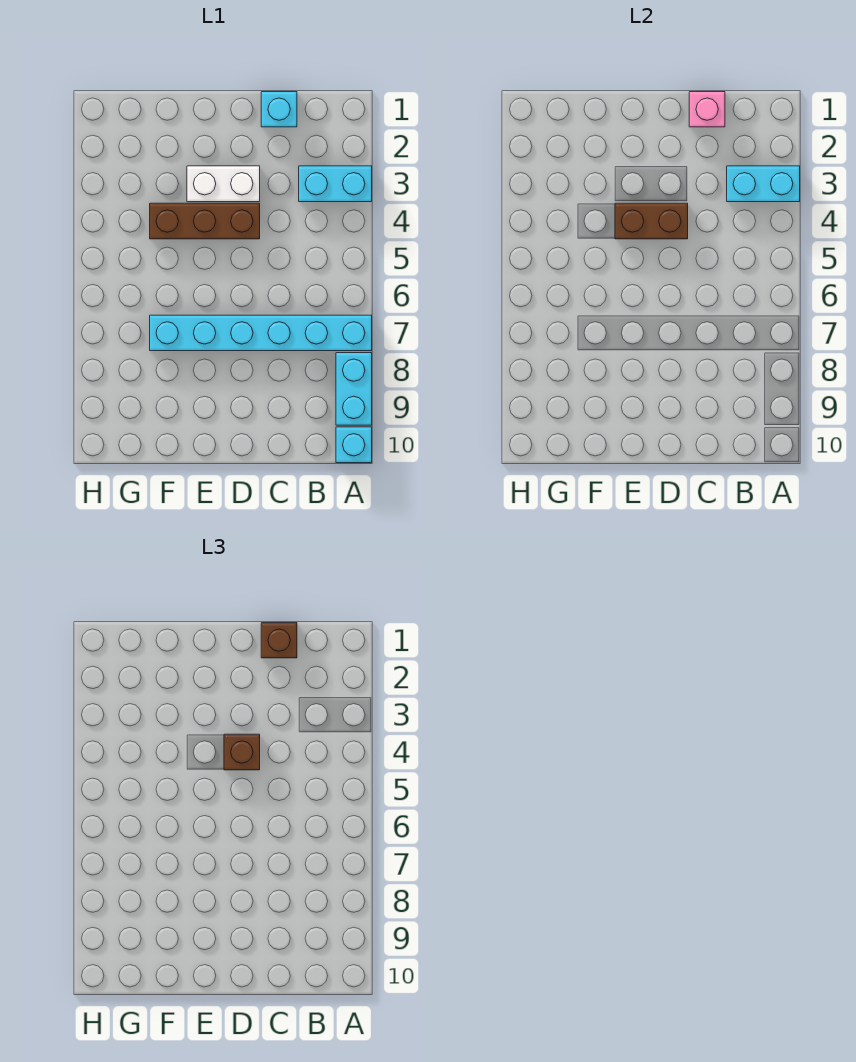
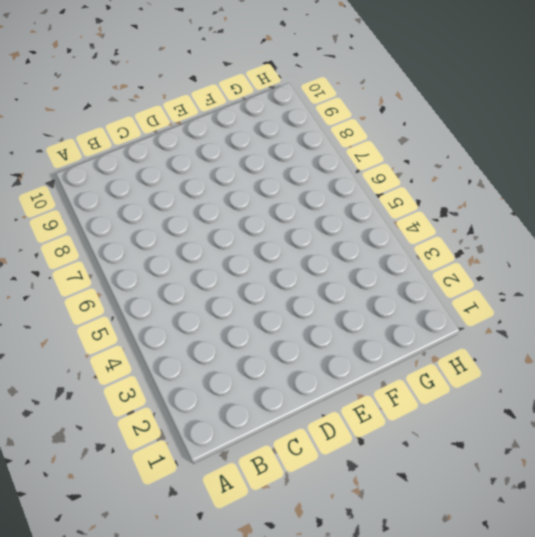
none -> cyan brick A3:B3 level 1
none -> cyan brick A7:F7 level 1
none -> cyan brick A8:A9 level 1

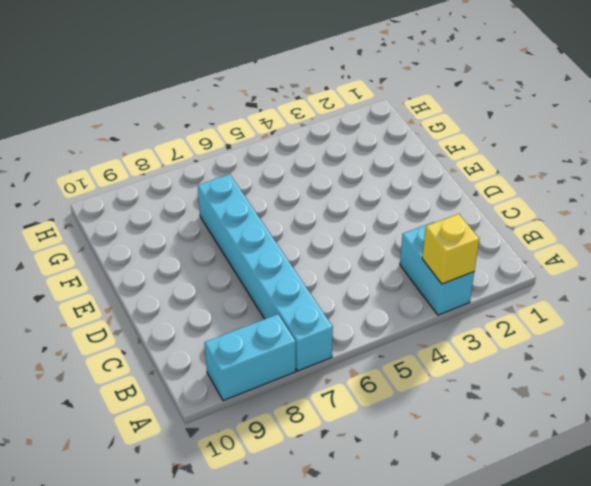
yellow brick A3 level 2 -> cyan brick A3:B3 level 2
none -> cyan brick A10 level 1
none -> cyan brick C1 level 1
none -> white brick D3:E3 level 1

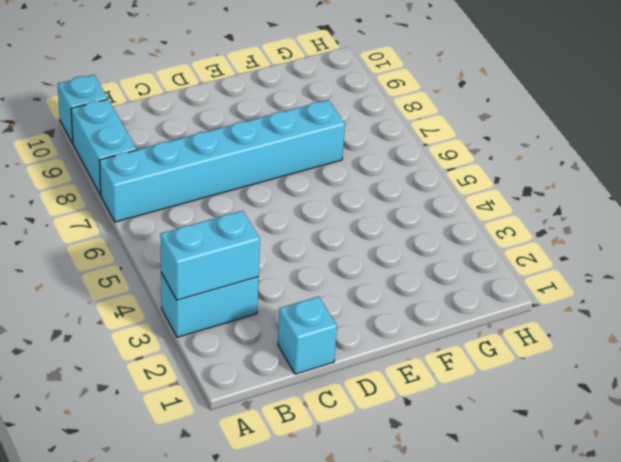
none -> white brick D3:E3 level 1
none -> brown brick D4:F4 level 1
none -> pink brick C1 level 2

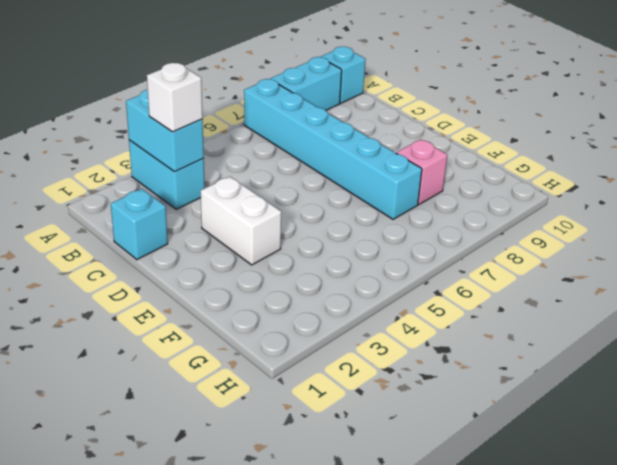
white brick B3 level 3 -> none
pink brick F8 level 1 -> pink brick C1 level 2
none -> brown brick D4:F4 level 1
none -> brown brick D4:E4 level 2
none -> brown brick C1 level 3

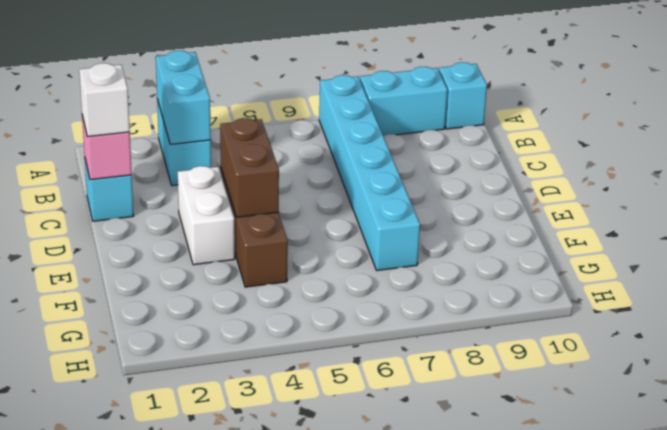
white brick C1 level 3 -> brown brick C1 level 3
none -> brown brick D4 level 3

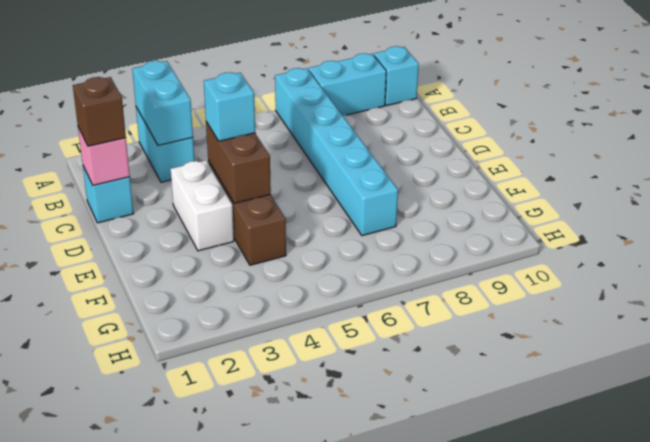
cyan brick D4 level 3 -> brown brick D4 level 3

